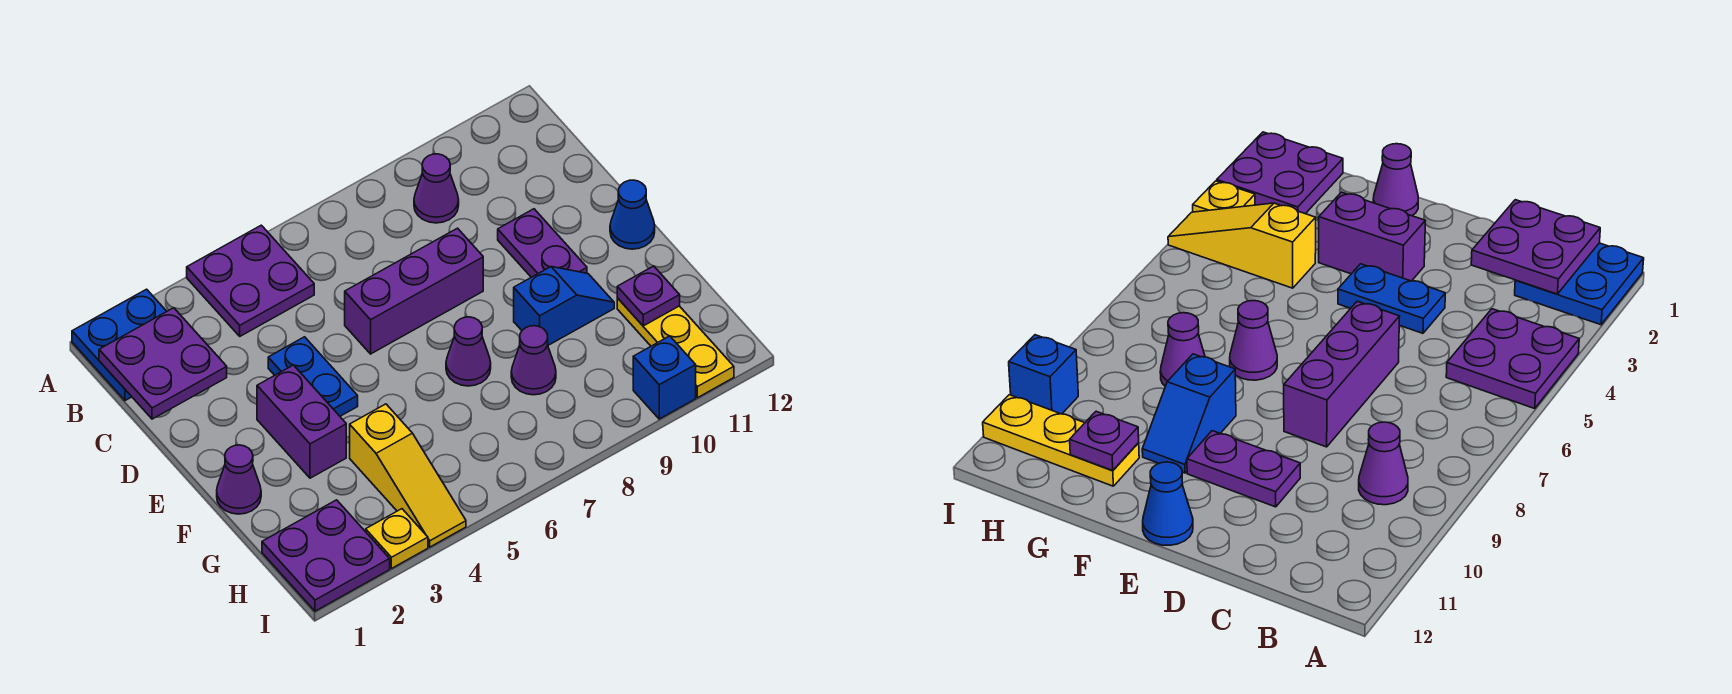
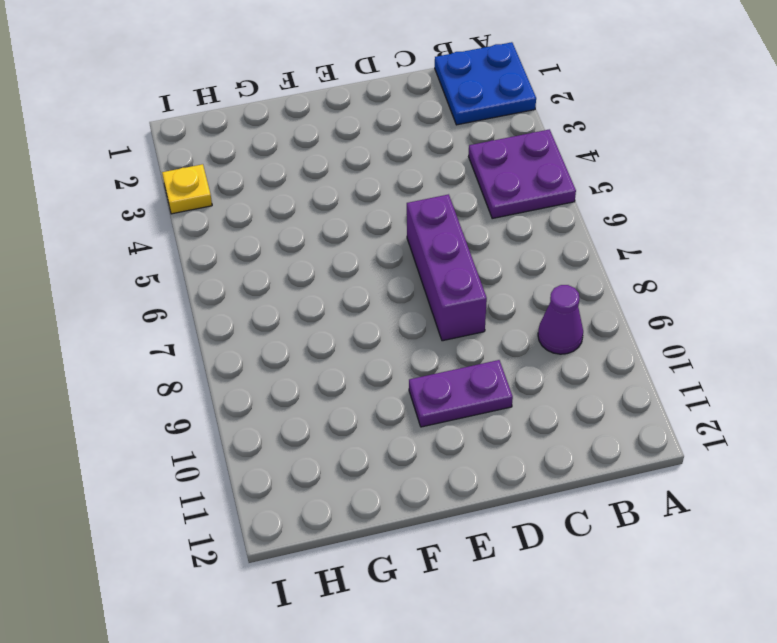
none -> blue plate D4:E4 level 1
none -> purple brick E3:F3 level 1
none -> blue cone E12 level 1

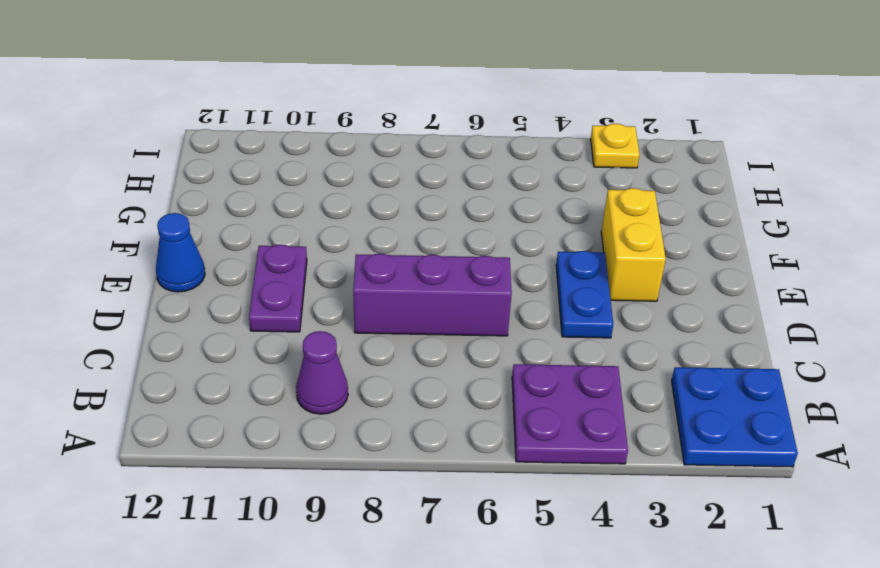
yellow brick E3:F3 level 1 -> purple brick E3:F3 level 1
none -> purple cone F1 level 1
none -> purple cone F7 level 1
none -> blue slope F9:F10 level 1 top 9

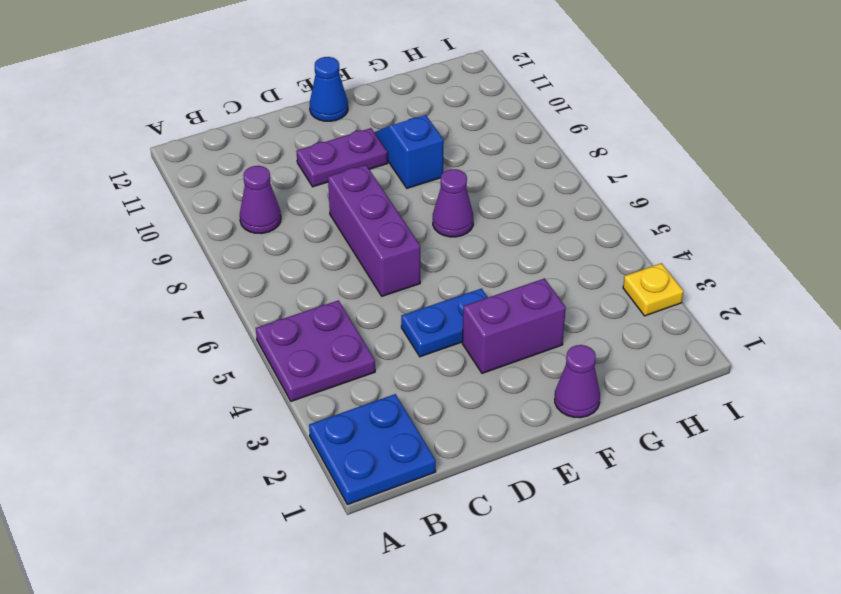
none -> yellow slope G4:I4 level 1 top G
none -> purple cone G8 level 1
none -> yellow plate G11:I11 level 1

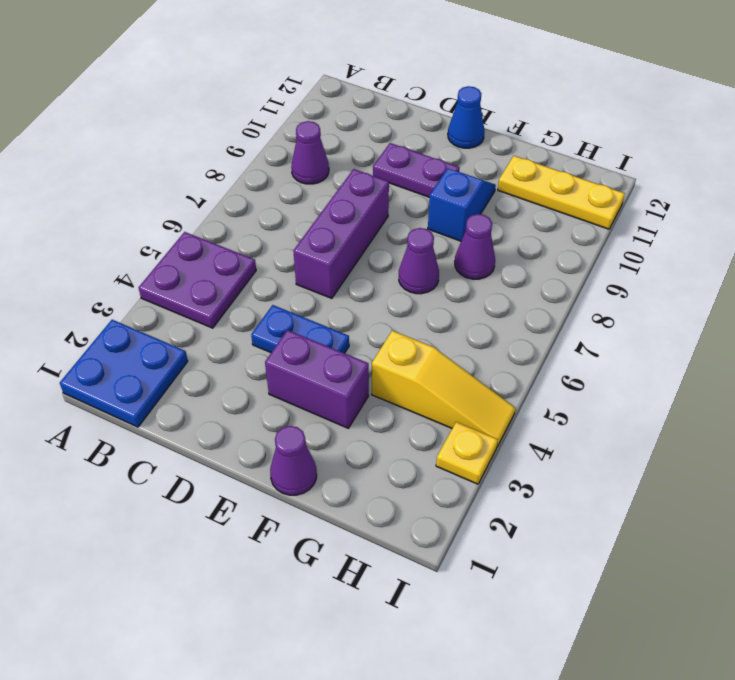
none -> purple plate H1:I2 level 1
none -> blue brick I10 level 1
none -> purple plate B1:C2 level 2

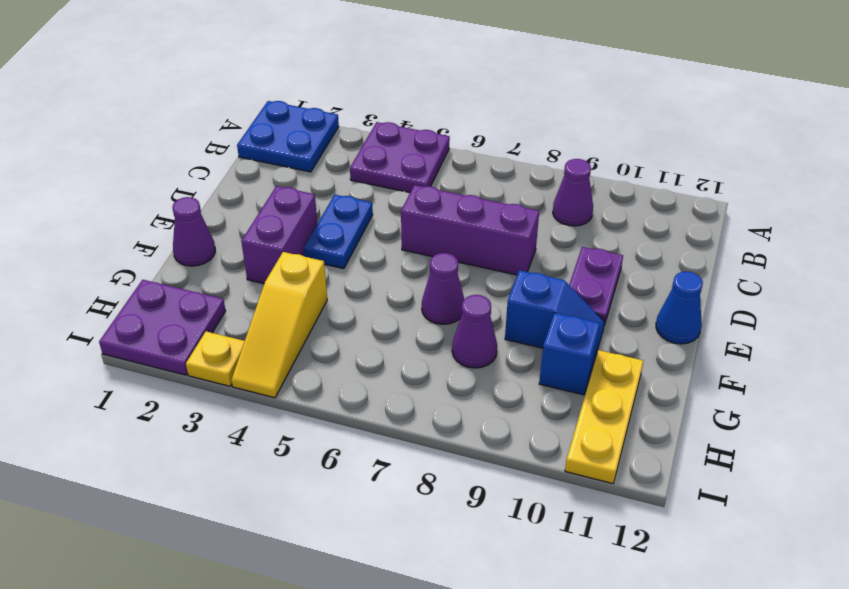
blue brick G10 level 1 -> blue brick I10 level 1
none -> purple plate B1:C2 level 2
none -> purple plate G11 level 2

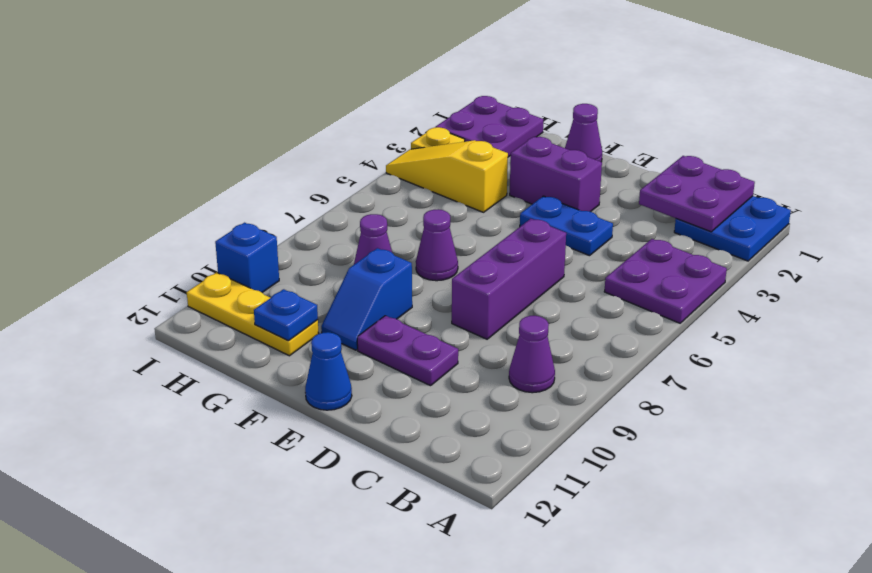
blue plate G11 level 2 -> purple plate G11 level 2

